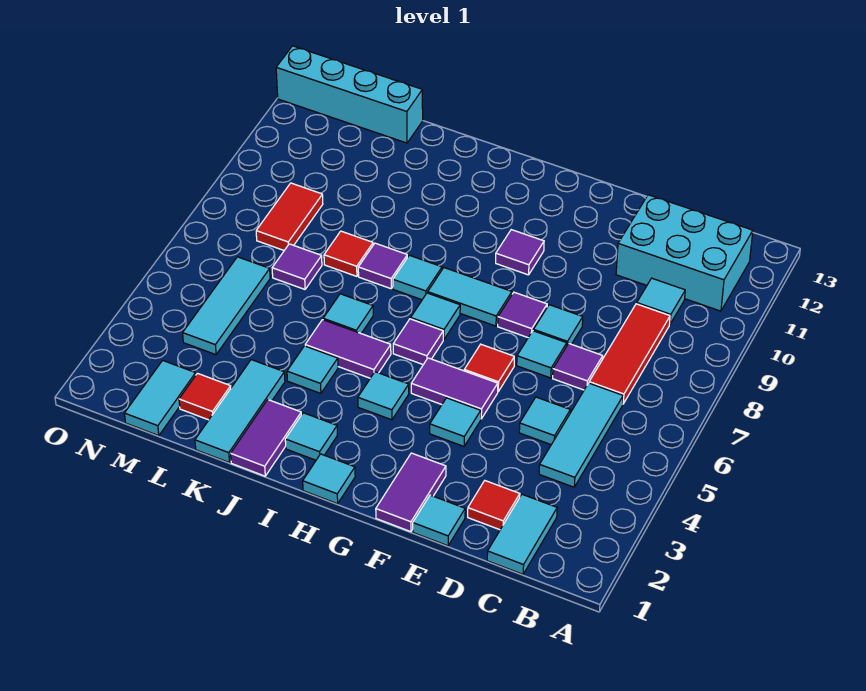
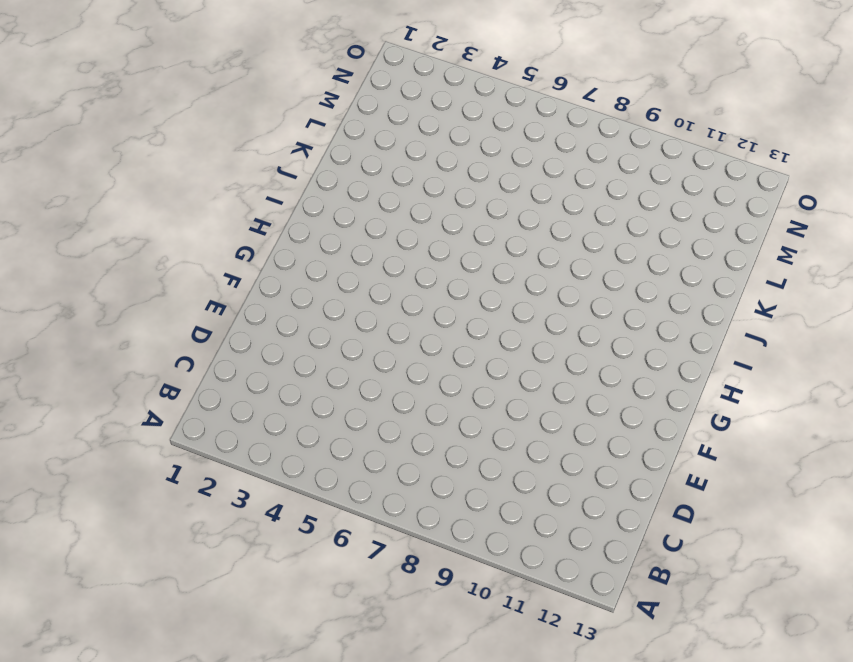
none -> cyan brick B11:D12 level 1
none -> cyan tile C1:C2 level 1
none -> cyan tile C4:C6 level 1
none -> red tile C7:C9 level 1

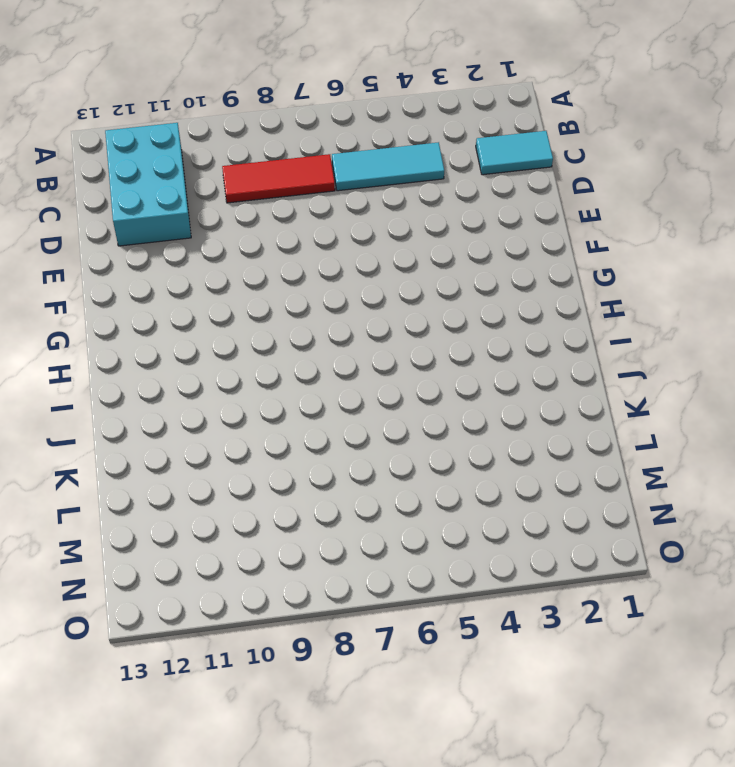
none -> cyan tile C10 level 1
none -> red tile D2 level 1
none -> cyan tile D5 level 1
none -> purple tile D7 level 1

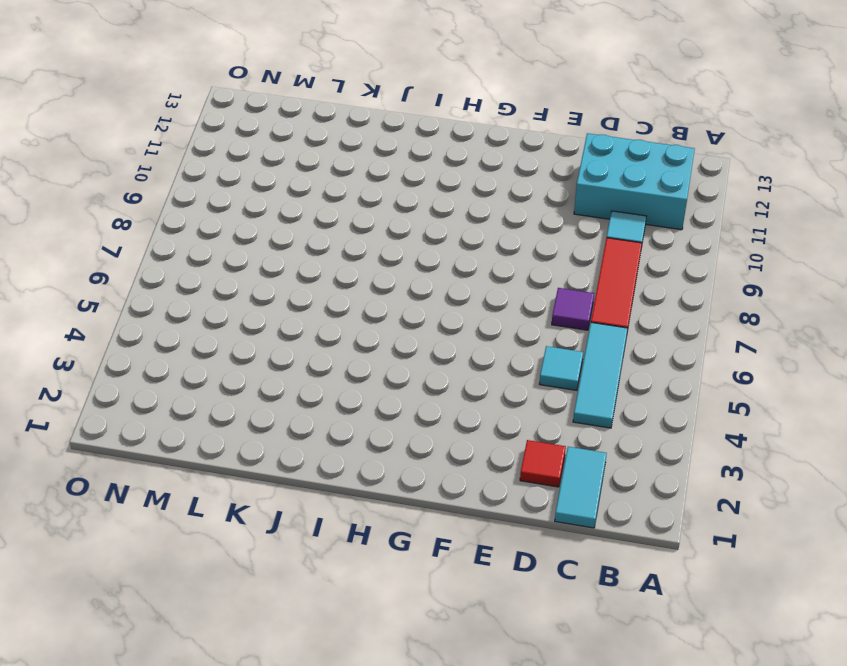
none -> cyan tile E1 level 1
none -> cyan tile E7 level 1
none -> cyan tile E8 level 1
none -> purple tile F1:F2 level 1

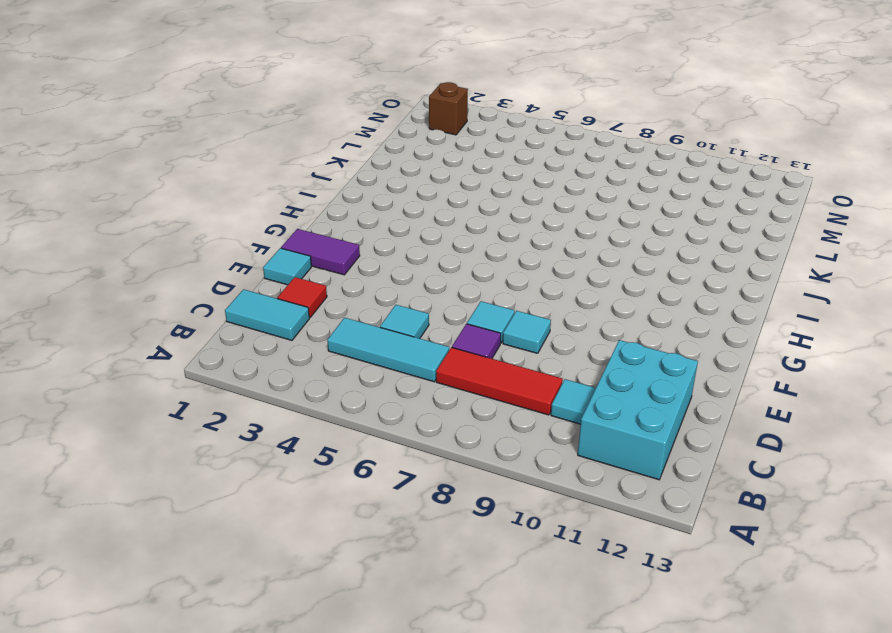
brown brick N2 level 1 -> none
none -> cyan tile F4 level 1
none -> purple tile F5:G5 level 1
none -> red tile F6 level 1
none -> purple tile F8 level 1

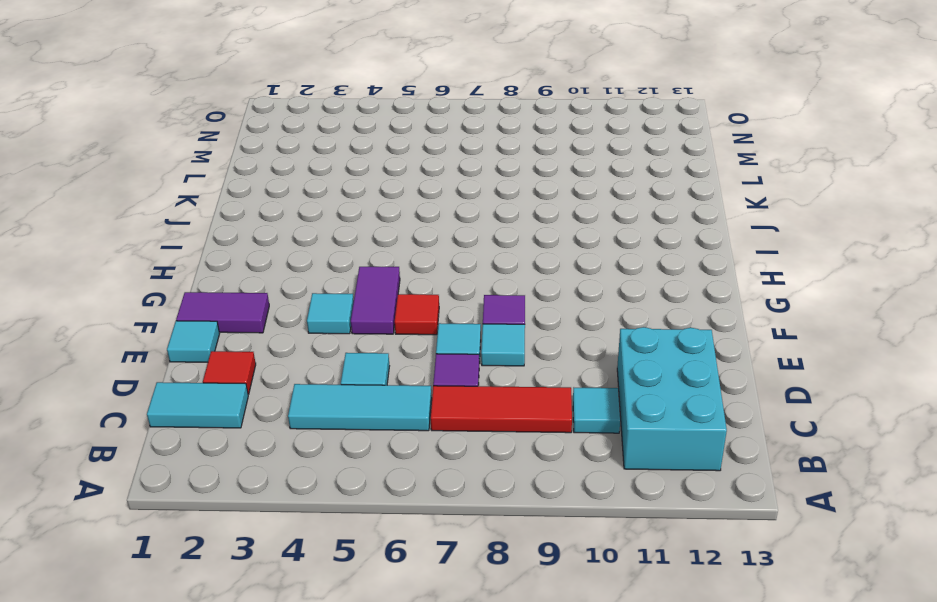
none -> cyan tile G8:H8 level 1
none -> purple tile G10 level 1
none -> cyan tile H1 level 1
none -> cyan tile H4 level 1

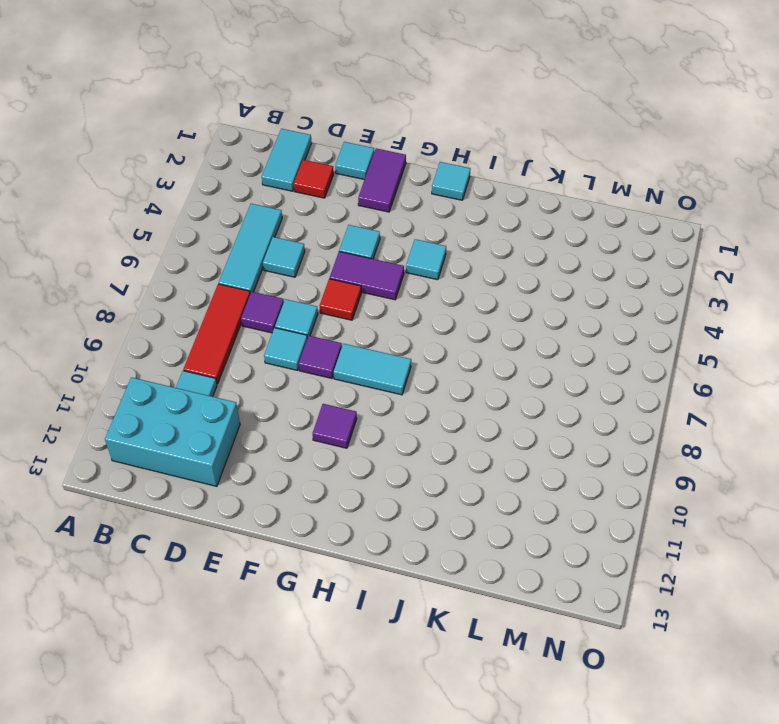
none -> purple tile H6 level 1
none -> cyan tile H7 level 1
none -> cyan tile I2 level 1
none -> purple tile I5:J5 level 1

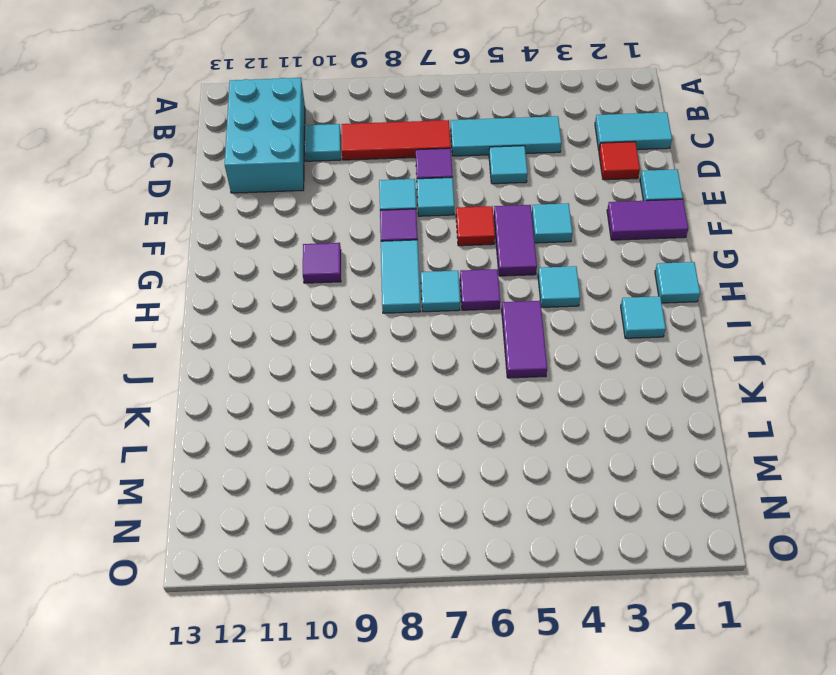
none -> cyan tile I8 level 1
none -> purple tile J1:J2 level 1
none -> cyan tile J4 level 1
none -> cyan tile J6 level 1

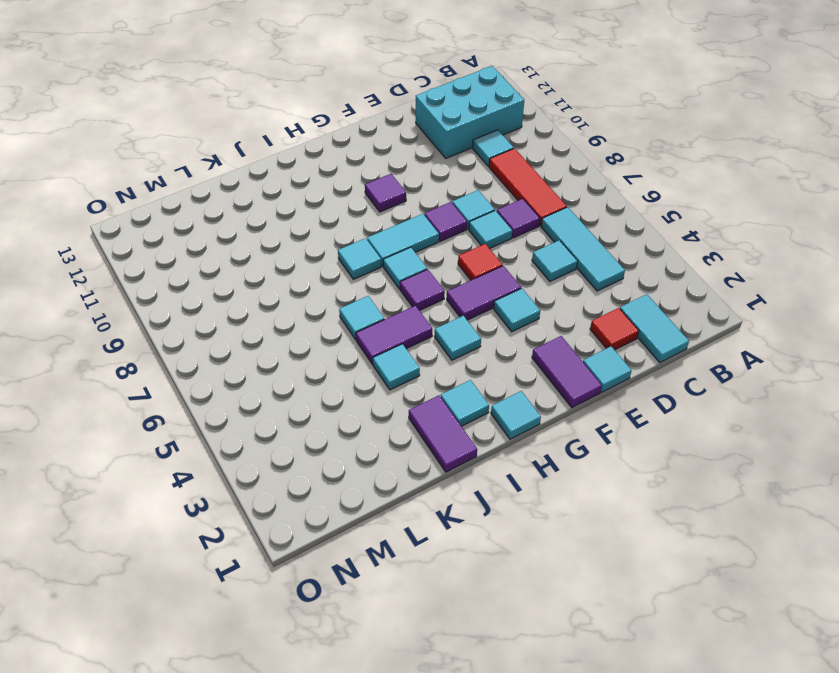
none -> purple tile J8 level 1
none -> cyan tile K1:K3 level 1
none -> red tile K8 level 1
none -> red tile L2 level 1

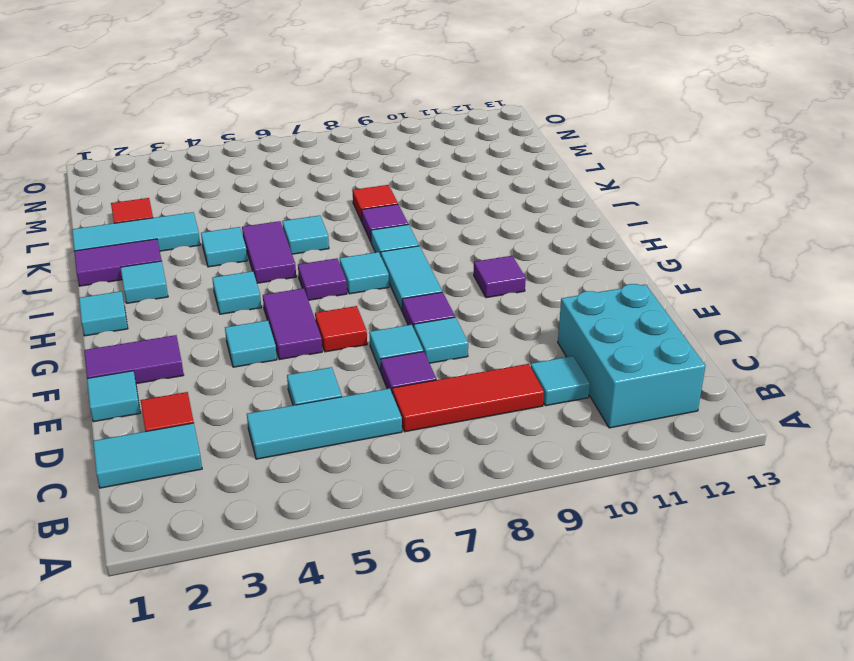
none -> purple tile L7 level 1
none -> cyan brick L13:O13 level 1
none -> cyan tile M1:M2 level 1
none -> cyan tile M4:M6 level 1

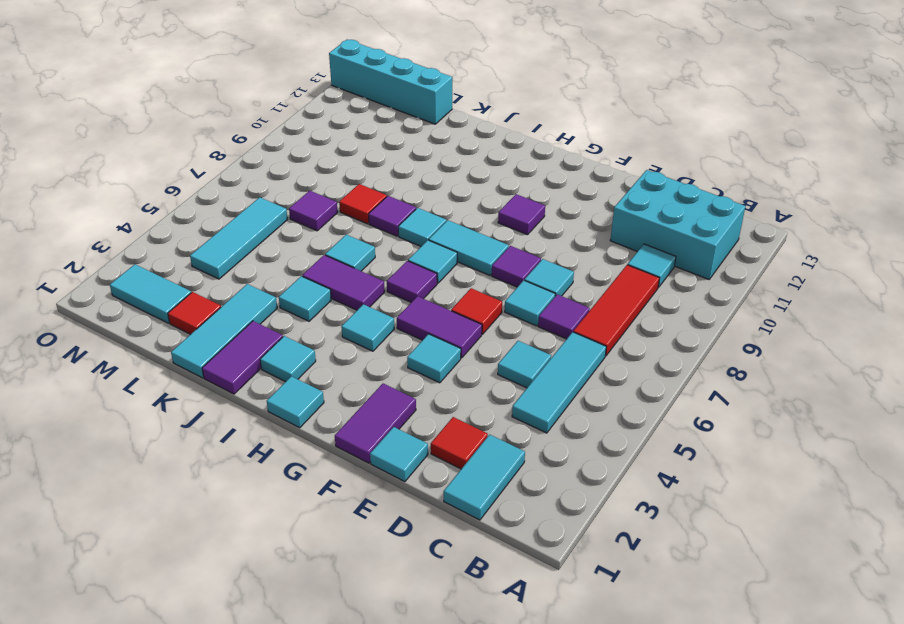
cyan tile M2:N2 level 1 -> cyan tile M1:M2 level 1
none -> red tile M8:M9 level 1

